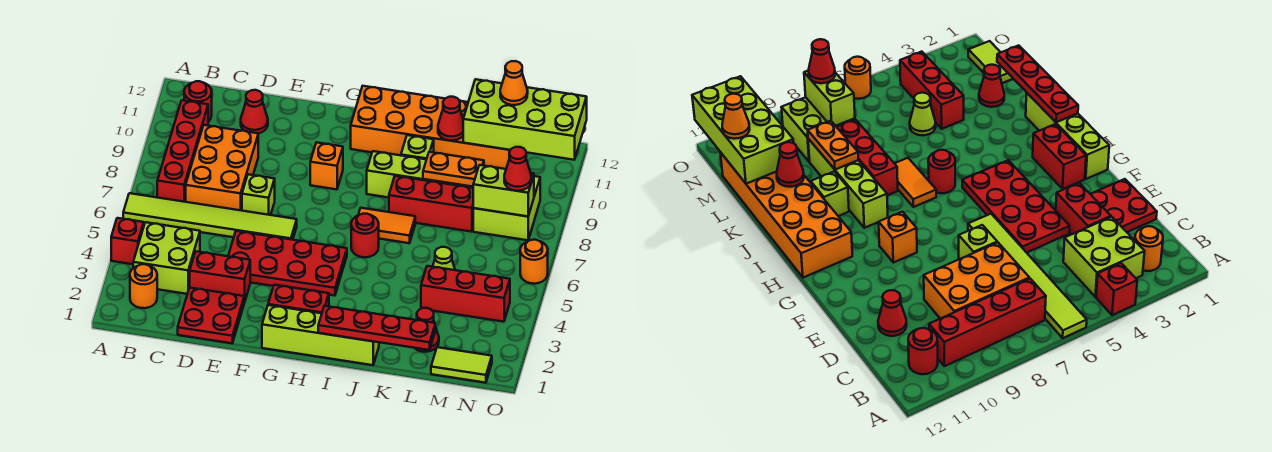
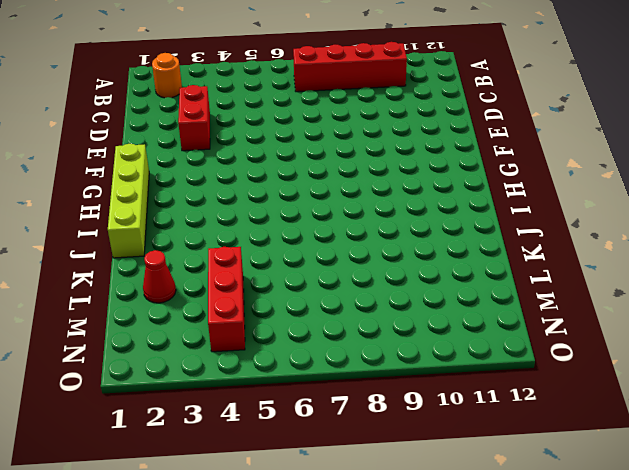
none -> red brick A4 level 1
none -> lime tile A6:F6 level 1
none -> lime brick B3:C4 level 1
none -> red round brick B11 level 1

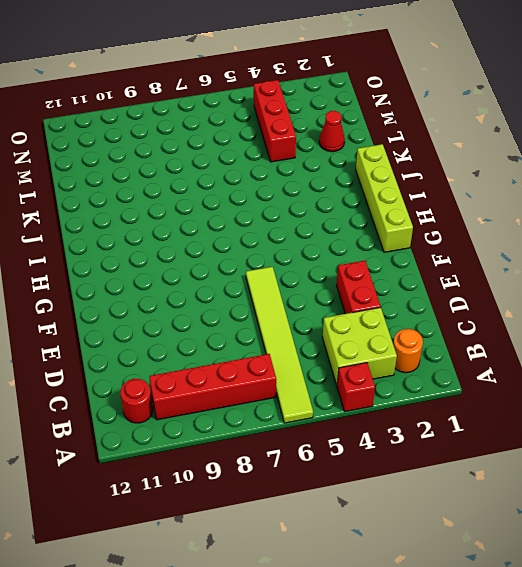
none -> orange brick C7:D9 level 1
none -> red plate D1:E2 level 1
none -> red cone D11 level 1
none -> red plate E4:H5 level 1

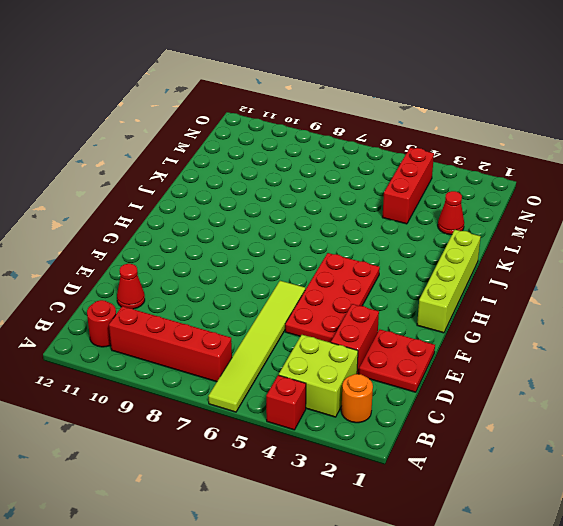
none -> orange brick C7:D9 level 1
none -> lime brick E7 level 1
none -> red brick G2:H2 level 1
none -> orange brick G9 level 1

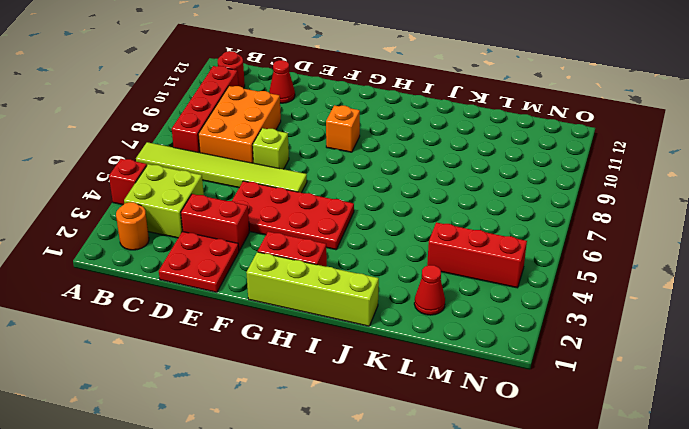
none -> orange brick H11:M12 level 1
none -> red round brick I6 level 1
none -> orange tile I7:J7 level 1
none -> lime brick I9:L9 level 1

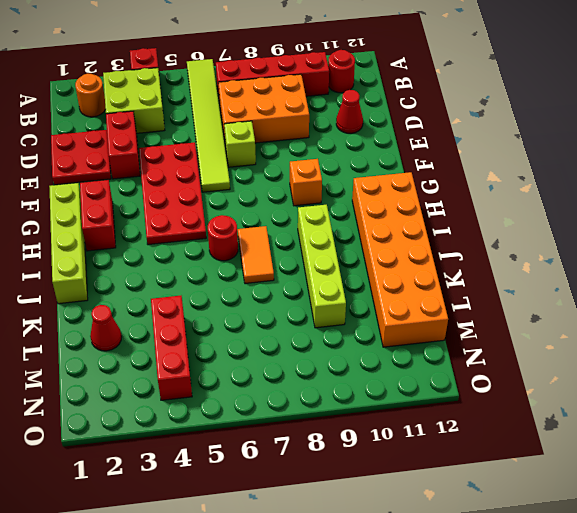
none -> red brick J8:L8 level 1
none -> lime brick J10 level 1
none -> lime cone L5 level 1
none -> lime tile M1:N1 level 1

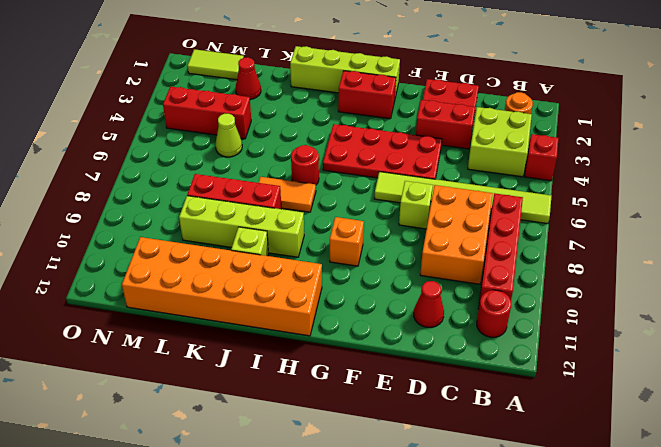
none -> lime brick M8:N9 level 1
none -> orange round brick O6 level 1
none -> red plate I1:L1 level 2
none -> orange plate K9:L9 level 2

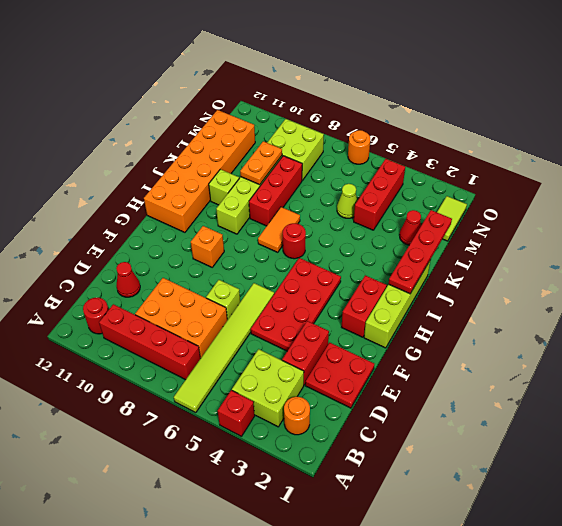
none -> red cone K11 level 2
none -> lime brick L11:O12 level 2
none -> lime brick M8:N8 level 2
none -> orange cone M12 level 3

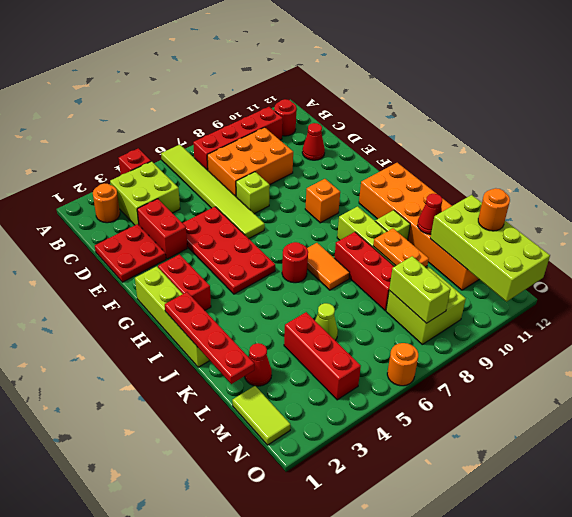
orange round brick M12 level 3 -> orange cone M12 level 3
none -> red cone N8 level 3

